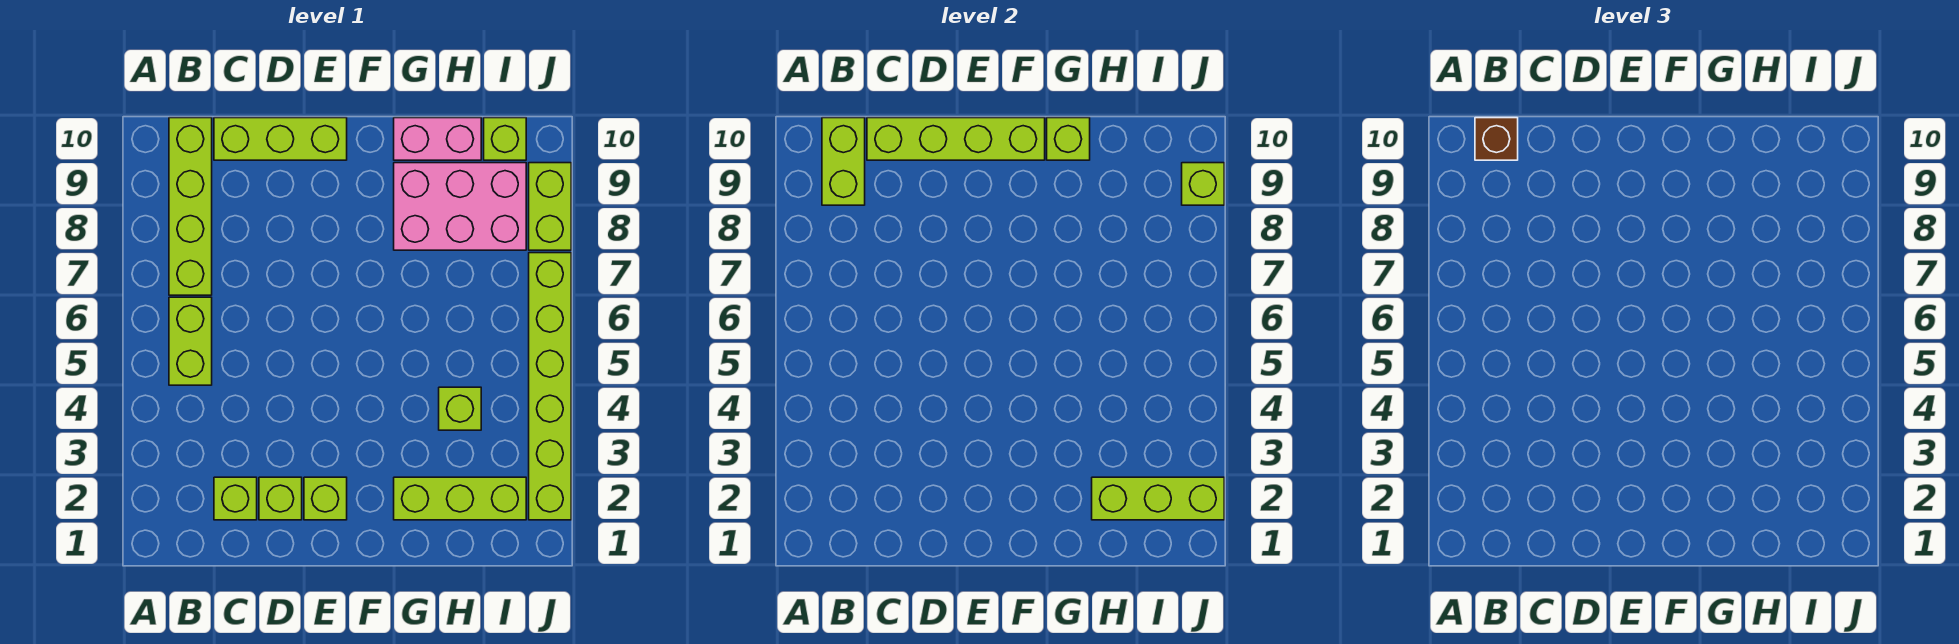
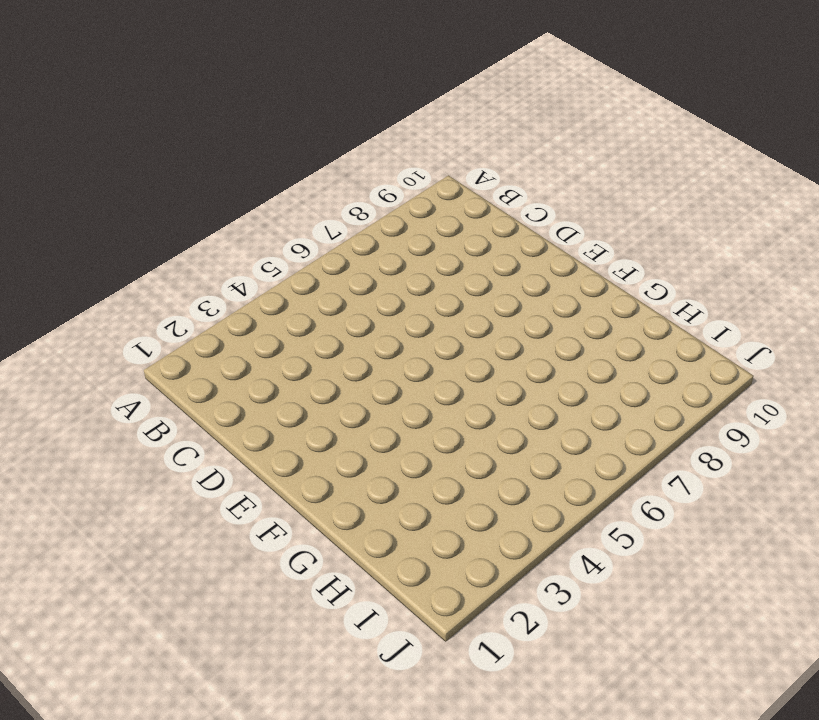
none -> lime brick B5:B6 level 1
none -> lime brick B7:B10 level 1
none -> lime brick C2 level 1

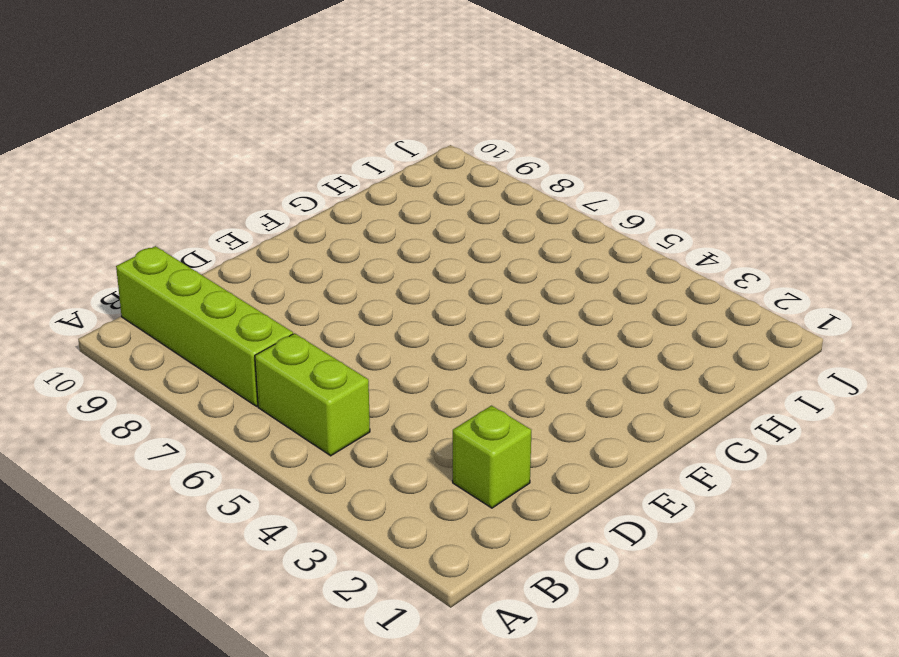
none -> lime brick C10:E10 level 1
none -> lime brick D2 level 1
none -> lime brick E2 level 1

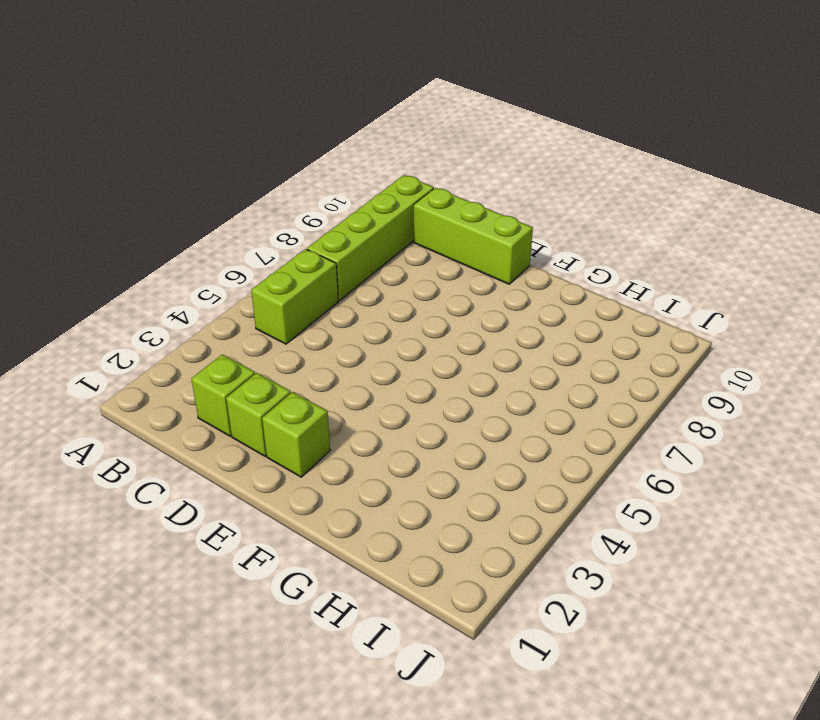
none -> lime brick G2:I2 level 1
none -> pink brick G8:I9 level 1
none -> pink brick G10:H10 level 1

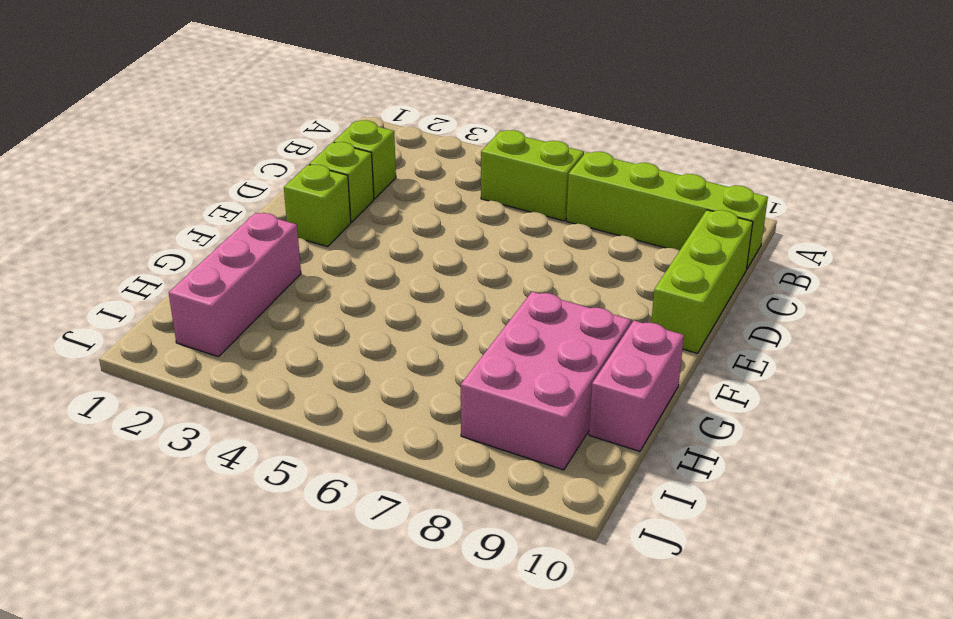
pink brick G2:I2 level 1 -> lime brick G2:I2 level 1
none -> lime brick H4 level 1
none -> lime brick I10 level 1
none -> lime brick J2:J7 level 1

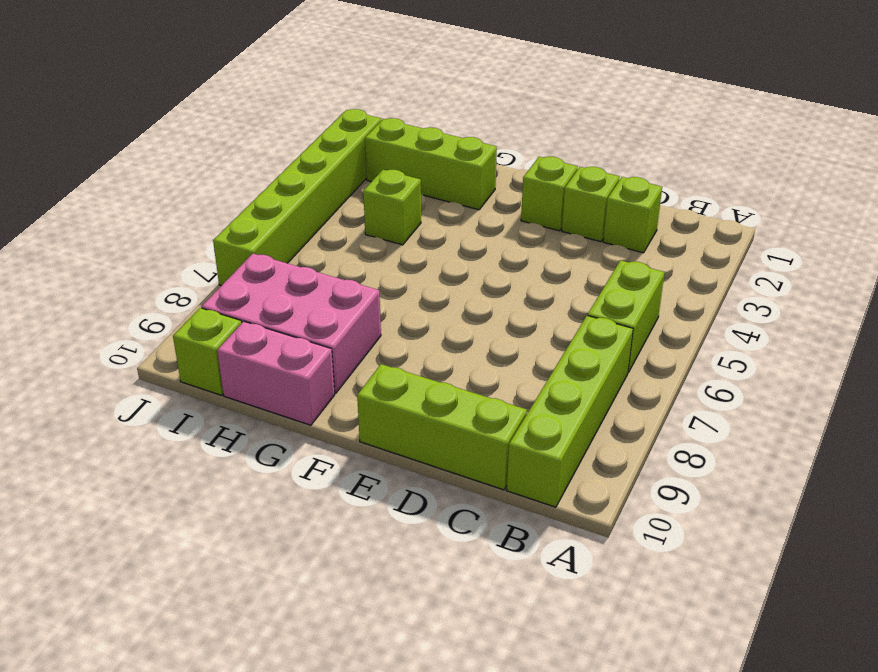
none -> lime brick J8:J9 level 1
none -> lime brick B9:B10 level 2
none -> lime brick C10:F10 level 2

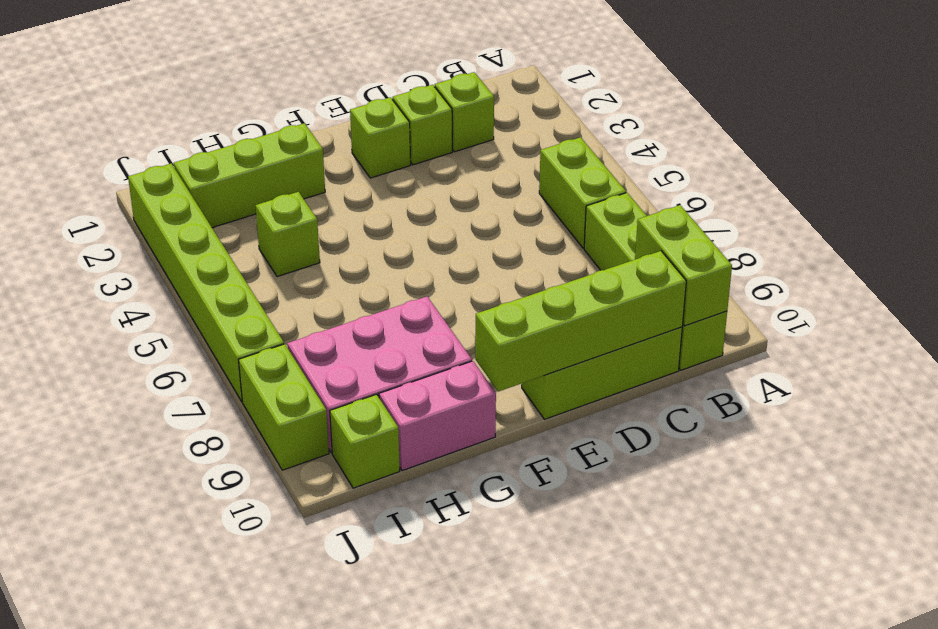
none -> lime brick G10 level 2
none -> lime brick H2:J2 level 2
none -> lime brick J9 level 2

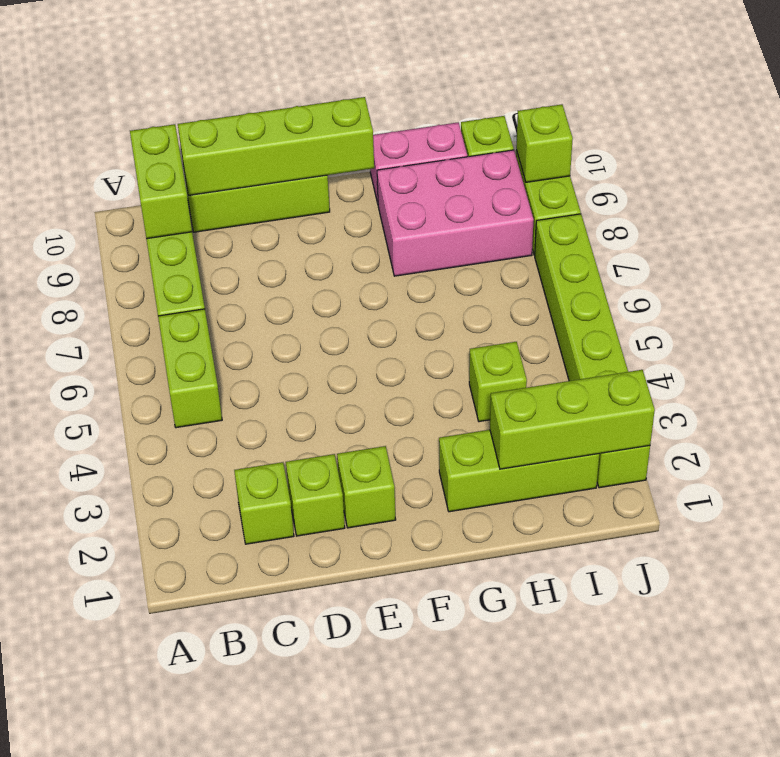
none -> lime brick G10 level 2
none -> brown brick B10 level 3

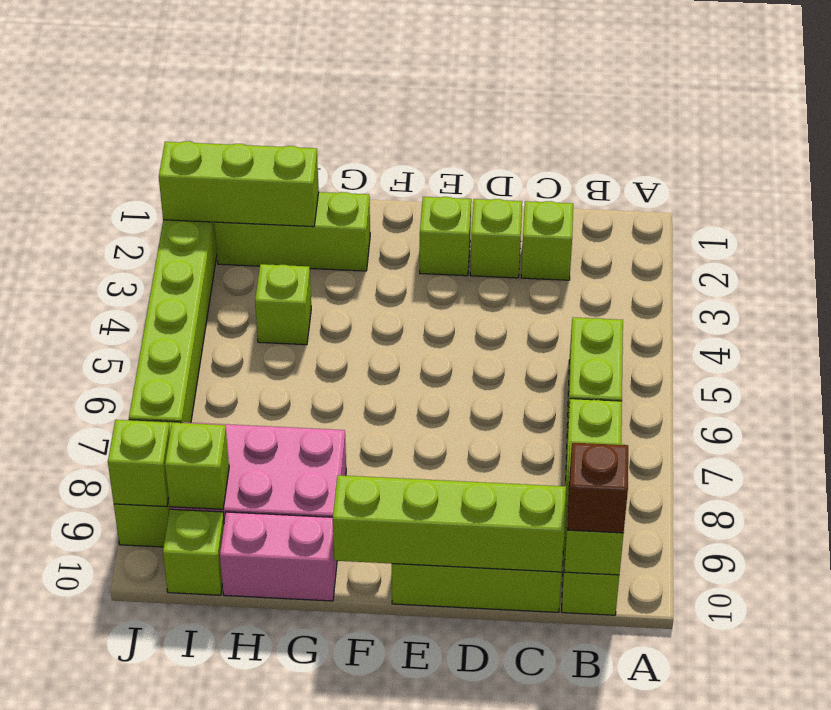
lime brick I9 level 2 -> lime brick G10 level 2

